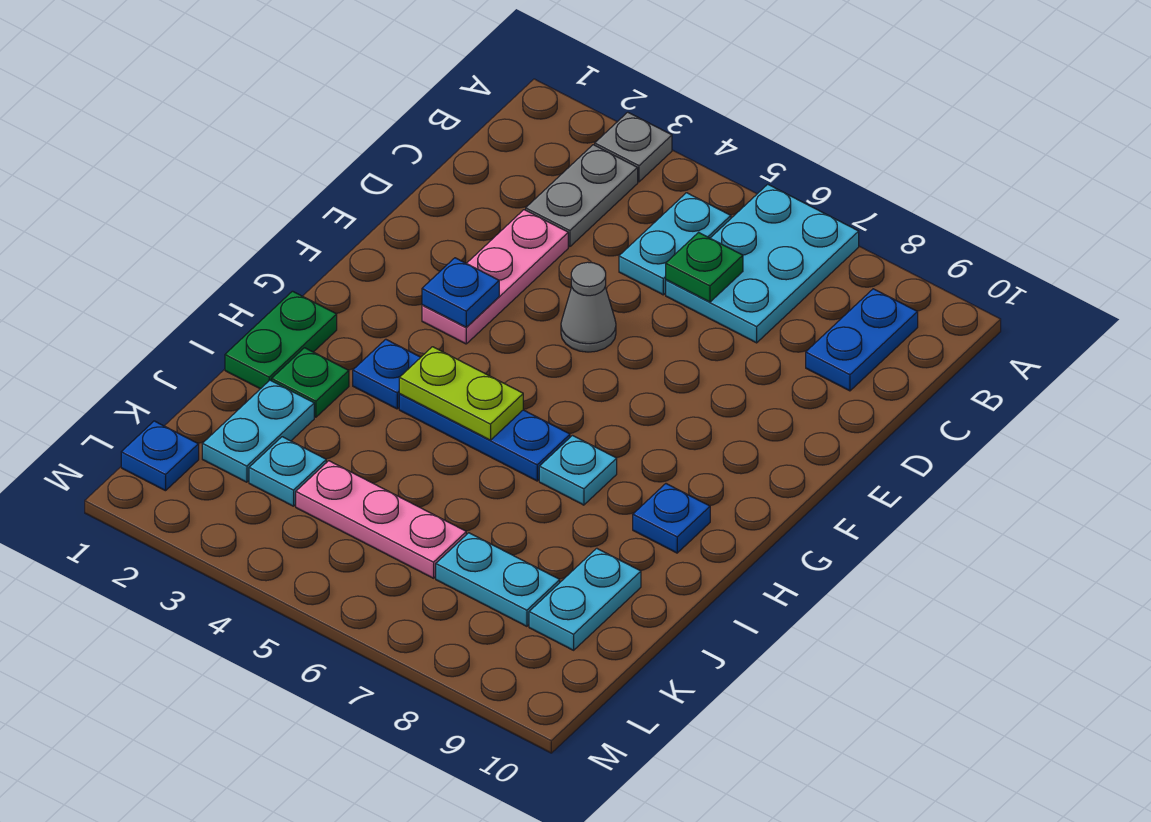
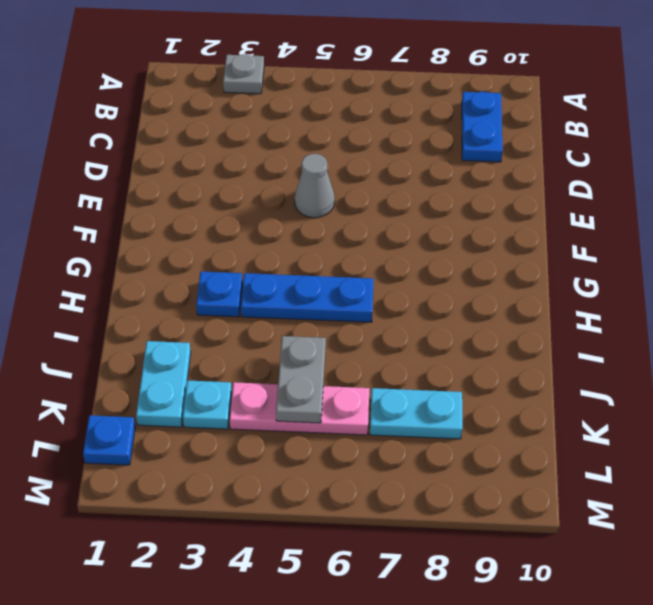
grey plate J5:K5 level 2 -> grey plate B3:C3 level 1
none -> cyan plate A6:C7 level 1
none -> cyan plate B5:C5 level 1
none -> pink plate D3:F3 level 1

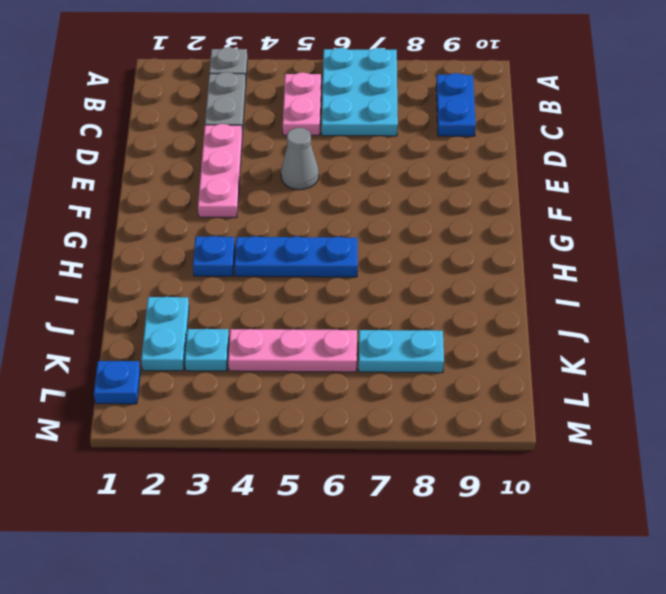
pink plate B5:C5 level 1 -> cyan plate B5:C5 level 1
none -> green plate H1:I1 level 1
none -> cyan plate H7 level 1
none -> blue plate H9 level 1

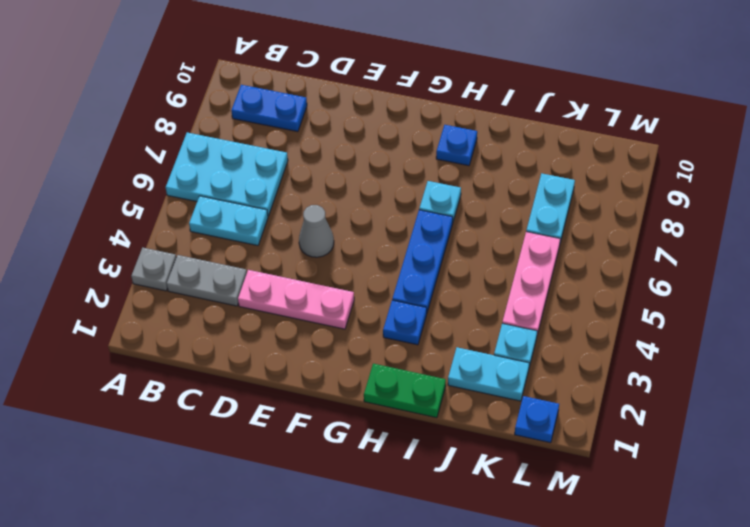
none -> green plate I2 level 1
none -> cyan plate J9:K9 level 1
none -> green plate C6 level 2

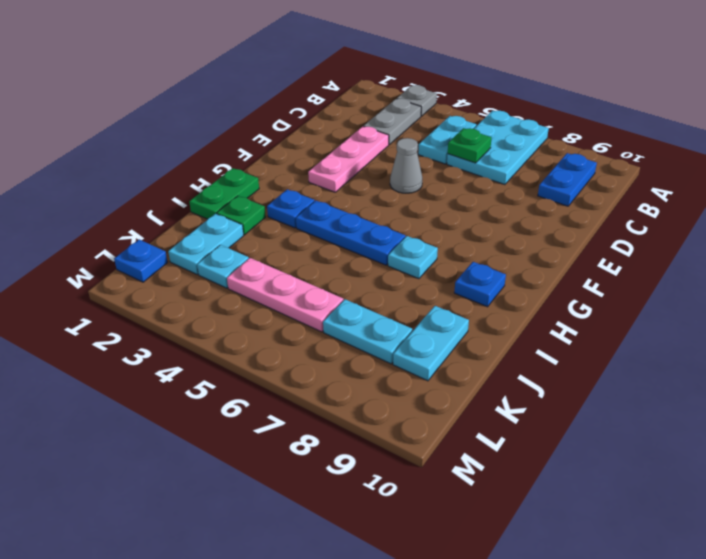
none -> blue plate F3 level 2
none -> lime plate H4:H5 level 2

